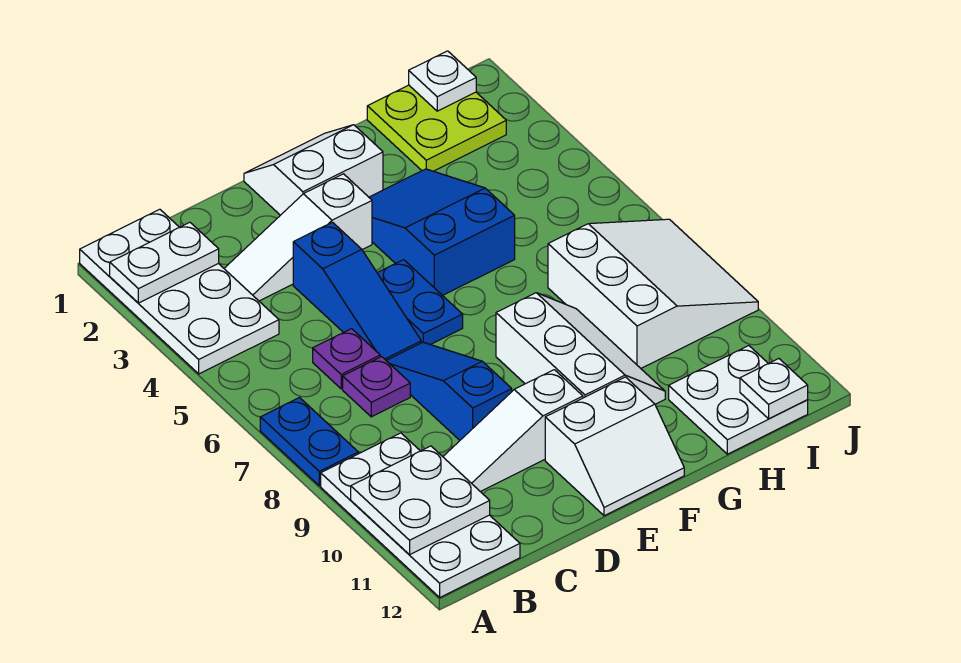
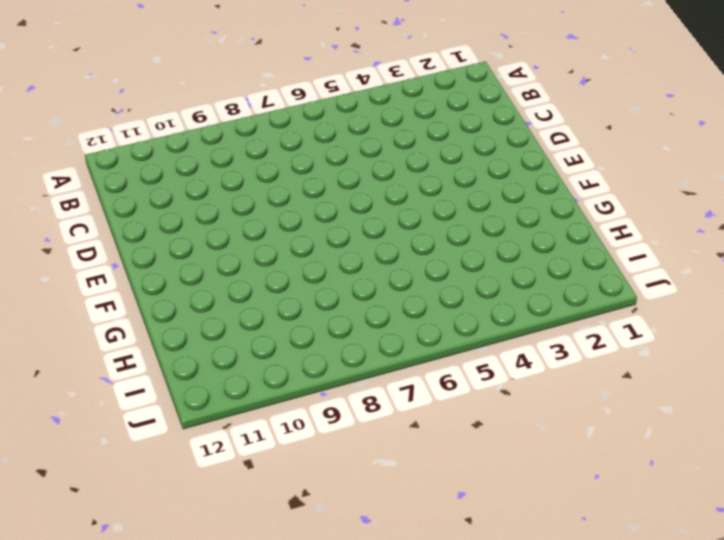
none -> white plate A1:B4 level 1
none -> blue plate A7:A8 level 1
none -> white plate A9:B12 level 1

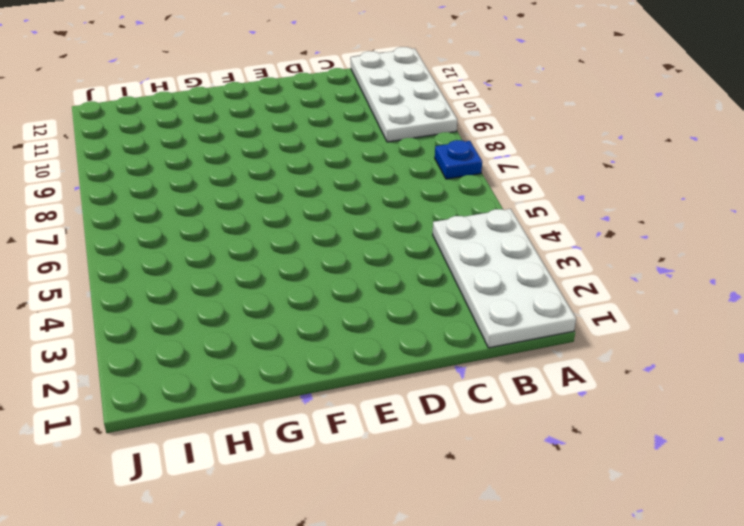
blue plate A7 level 1 -> blue plate A7:A8 level 1
none -> white slope C3:E3 level 1 top E
none -> purple plate C6 level 1
none -> purple plate C7 level 1

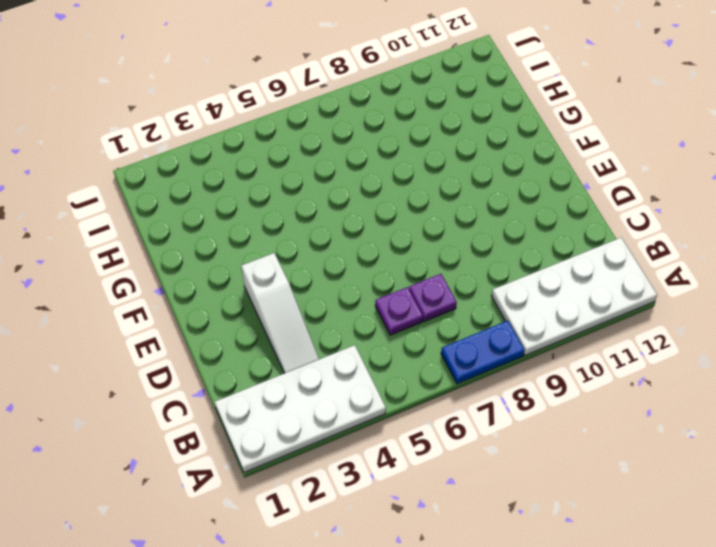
none -> white slope C10:E10 level 1 top E
none -> blue slope D4:D6 level 1 top 4
none -> blue slope D7:D9 level 1 top 9

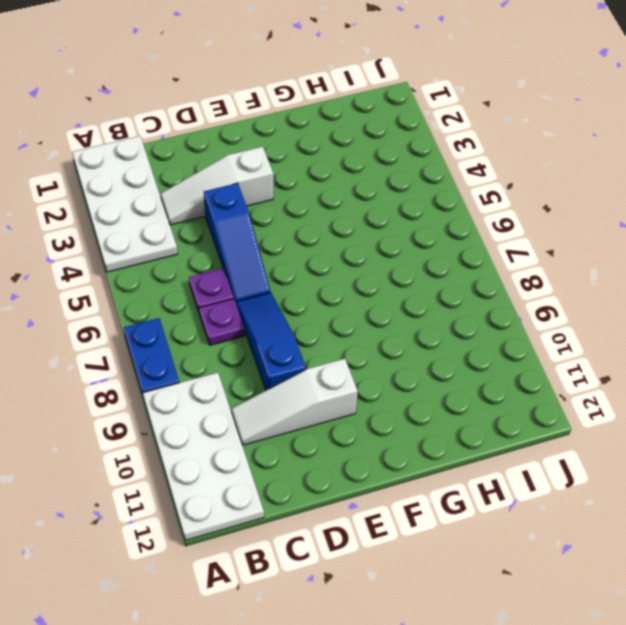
none -> white slope E1:F2 level 1 top 2
none -> blue plate E5:E6 level 1
none -> white slope E11:F12 level 1 top 11

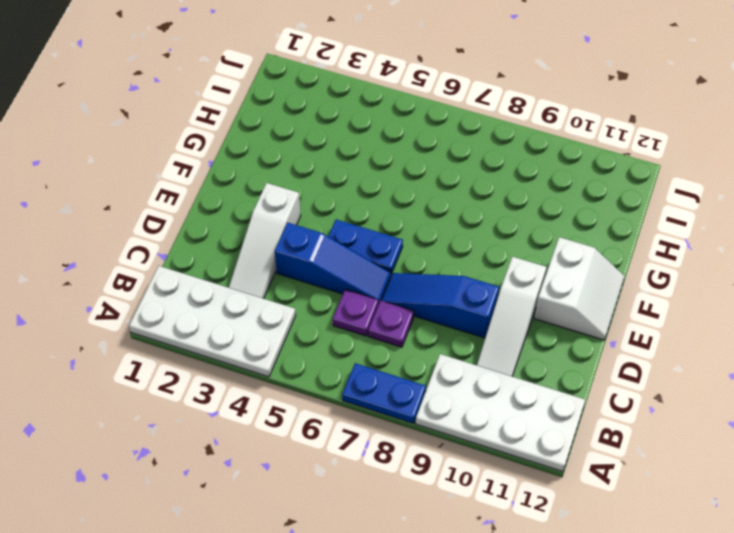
none -> white slope E1:F2 level 1 top 2
none -> blue slope F3:G5 level 1 top 5
none -> white slope F8:G10 level 1 top F

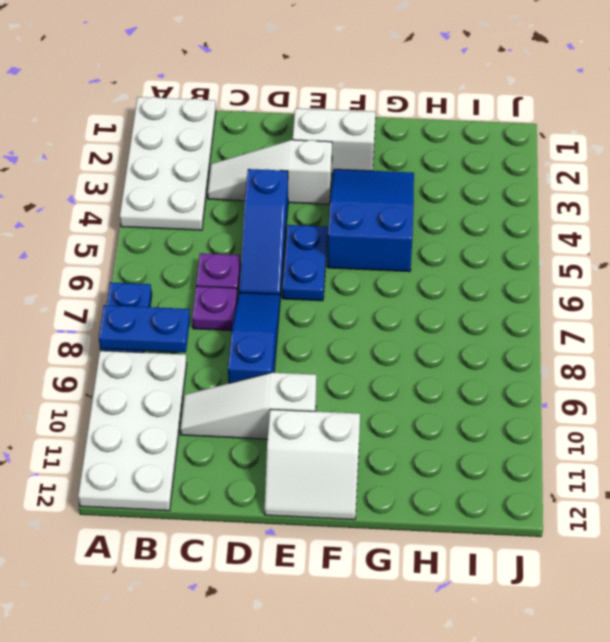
blue plate A8:B8 level 2 -> none
none -> white slope F8:G10 level 1 top F
none -> lime plate H1:I2 level 1
none -> white slope H7:J9 level 1 top H

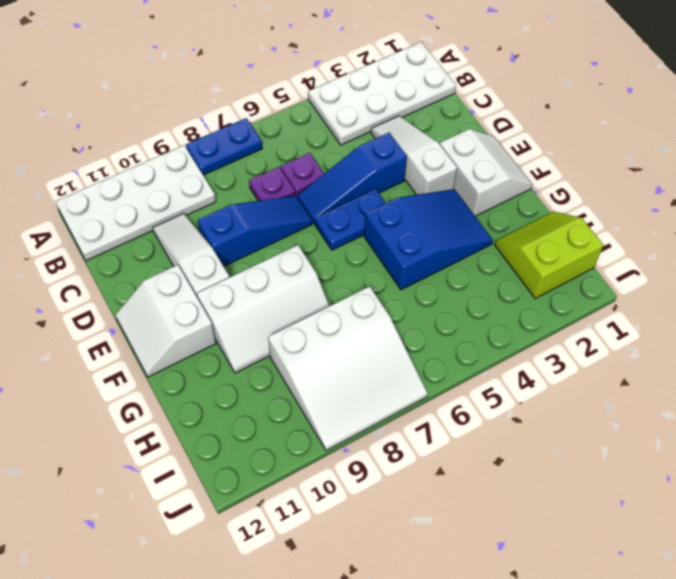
lime slope H1:I2 level 1 top I -> lime plate H1:I2 level 1
none -> white plate H11:I12 level 1
none -> white plate A2:B2 level 2
none -> white plate A10:B11 level 2

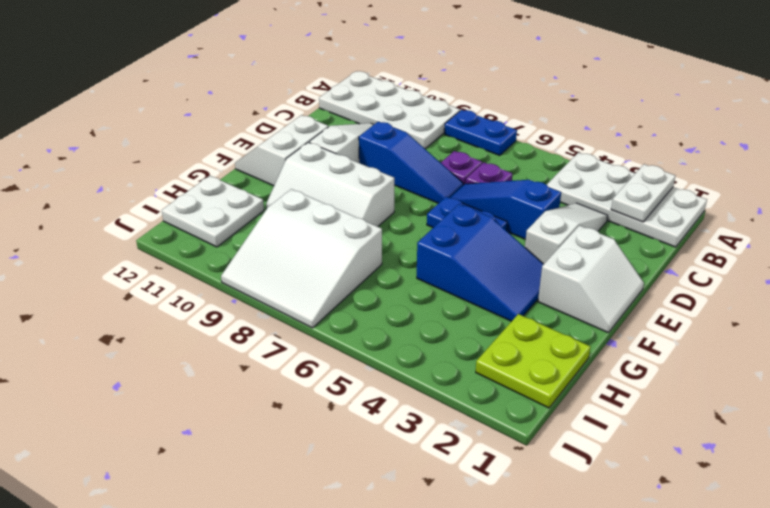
none -> white plate A10:B11 level 2
none -> white plate I1 level 2
none -> white plate I12 level 2

